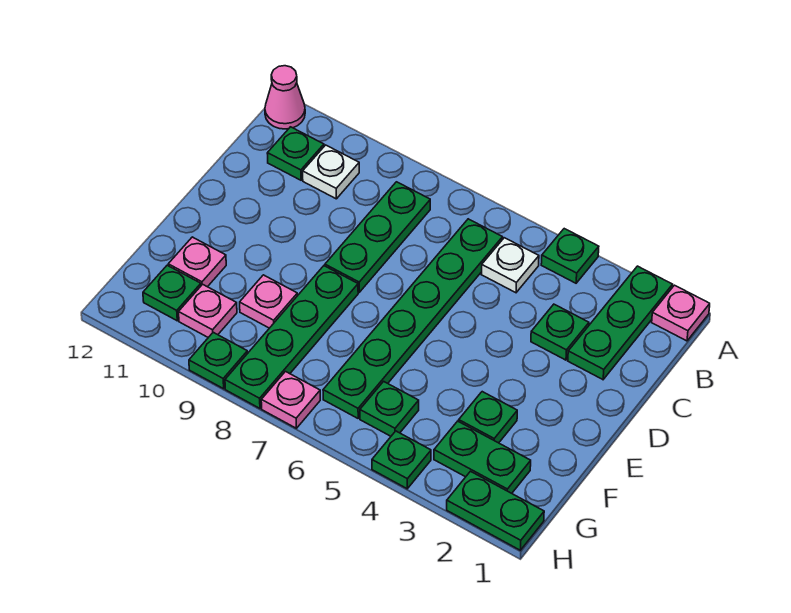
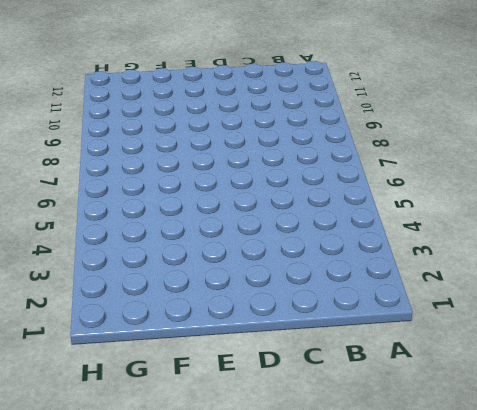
none -> pink plate A1 level 1
none -> green plate A2:C2 level 1
none -> green plate A4 level 1

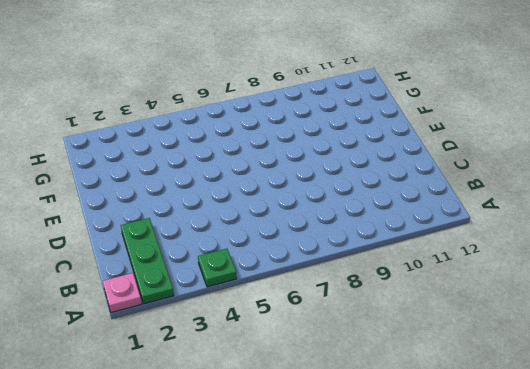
none -> pink cone A12 level 1
none -> white plate B5 level 1
none -> green plate B6:G6 level 1

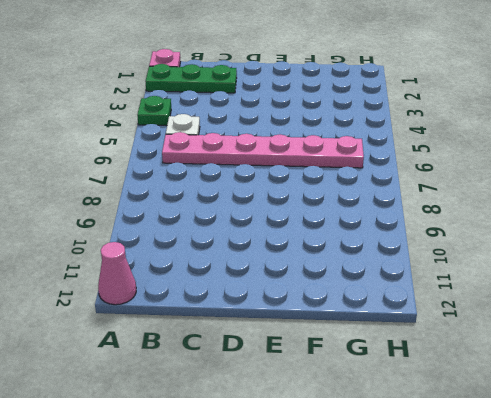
pink plate B6:G6 level 1 -> green plate B6:G6 level 1
none -> green plate B8:D8 level 1
none -> white plate B10 level 1
none -> green plate B11 level 1

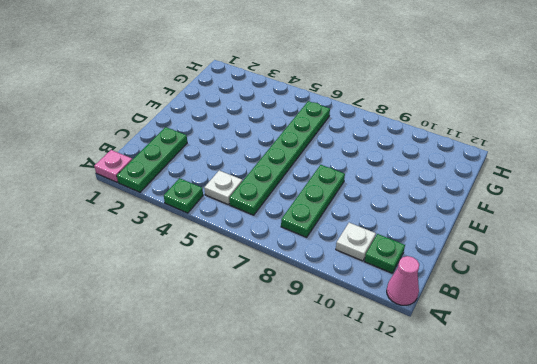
none -> green plate C3 level 1
none -> green plate E8:H8 level 1
none -> green plate F3 level 1

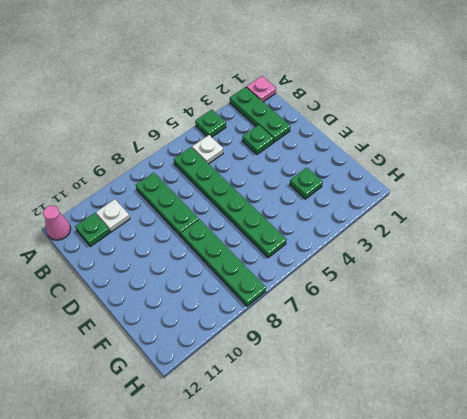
none -> pink plate F9 level 1
none -> pink plate F11 level 1
none -> green plate G2:G3 level 1

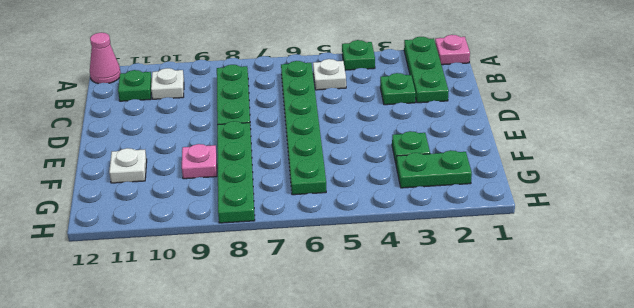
white plate F11 level 1 -> pink plate F11 level 1
none -> green plate G5 level 1
none -> pink plate G10 level 1
none -> green plate G11 level 1

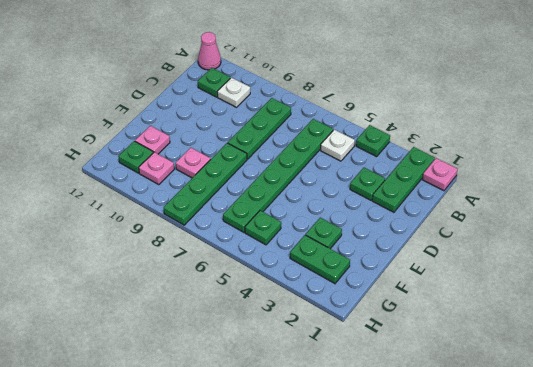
none -> green plate H1:H2 level 1
none -> green plate H4 level 1
none -> pink plate H7 level 1

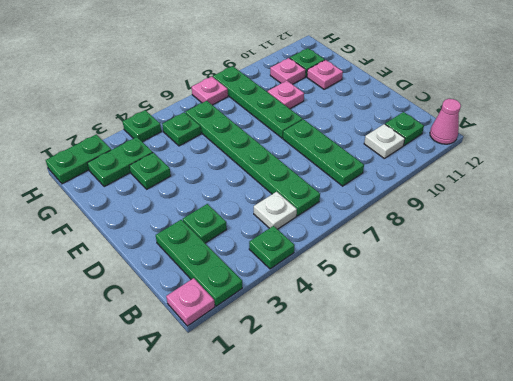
none -> green plate H9 level 1

